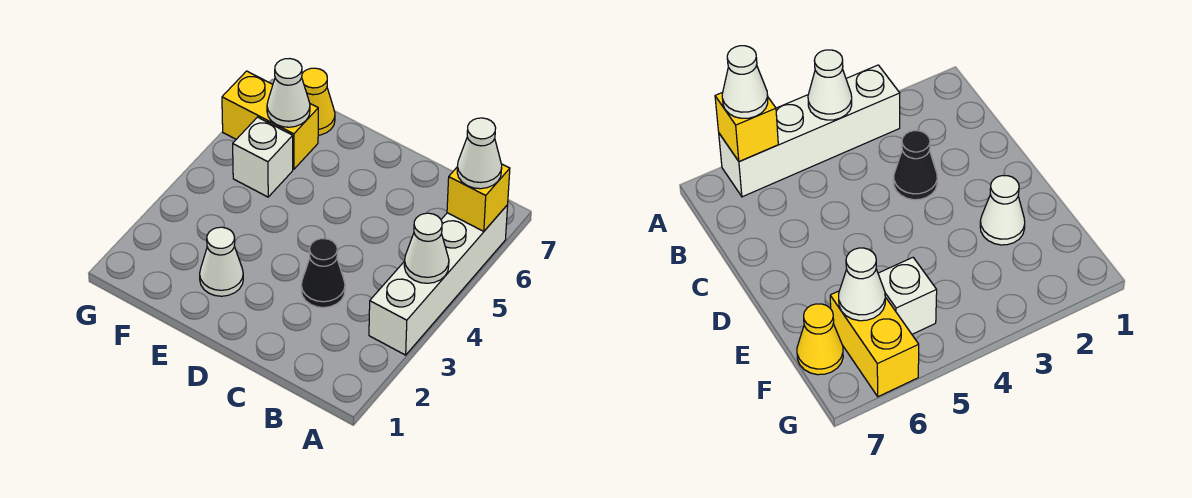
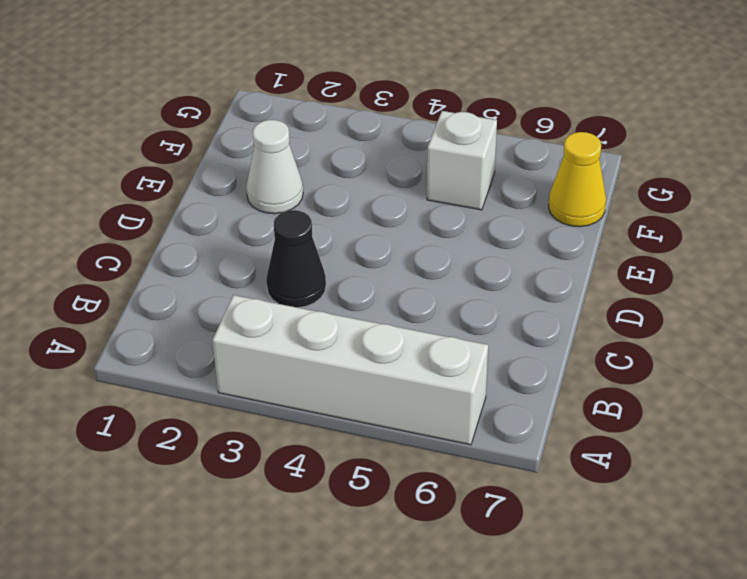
none -> yellow brick F6:G6 level 1
none -> white cone A4 level 2

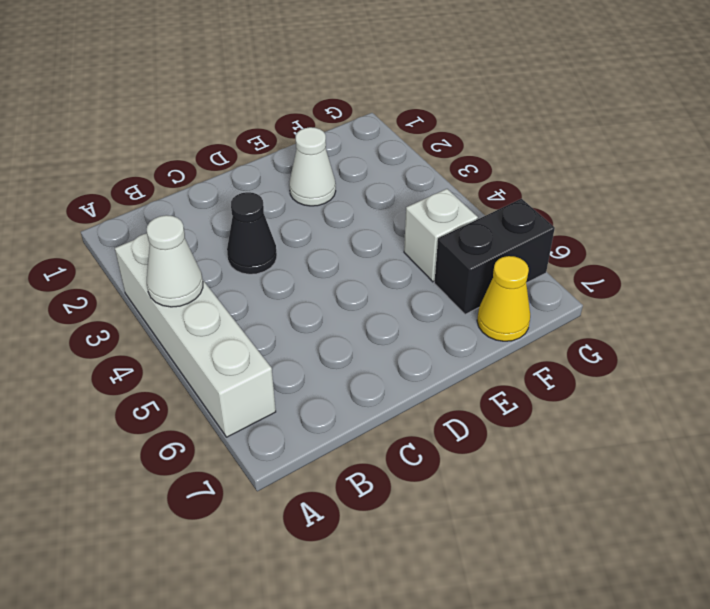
black brick F6:G6 level 1 -> yellow brick F6:G6 level 1
none -> yellow brick A6 level 2
none -> white cone F6 level 2

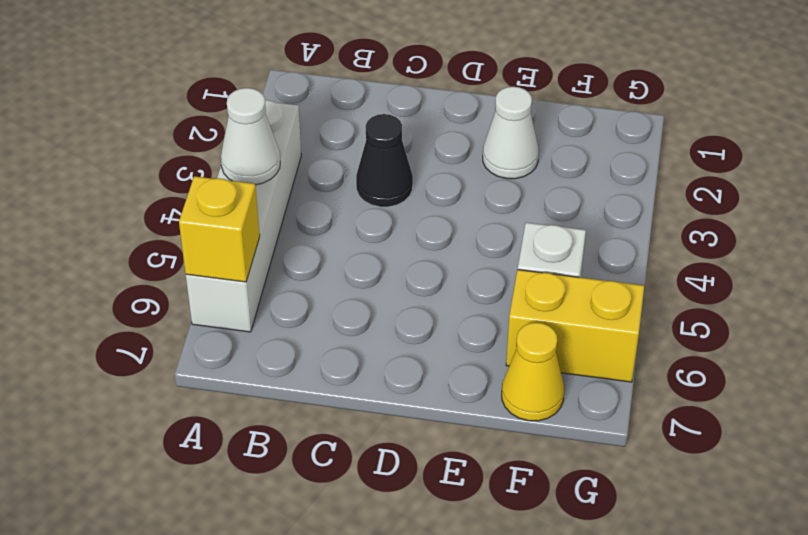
none -> white cone F6 level 2
none -> white cone A6 level 3

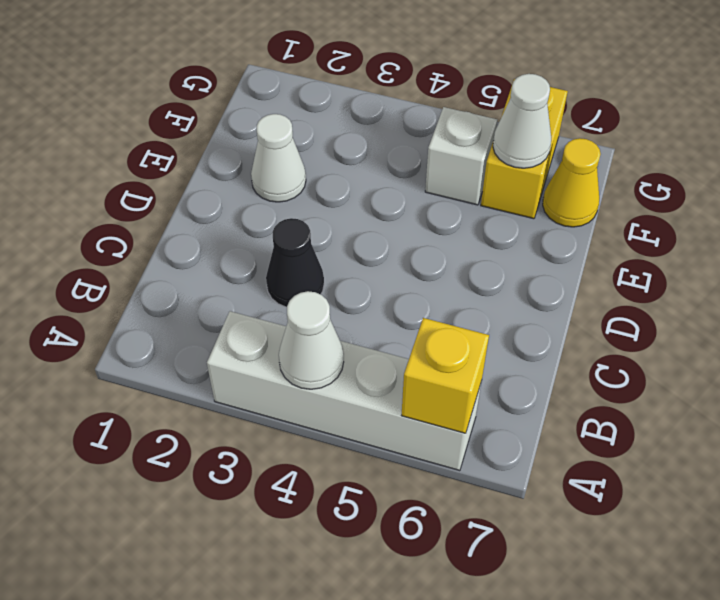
none -> white cone A6 level 3

